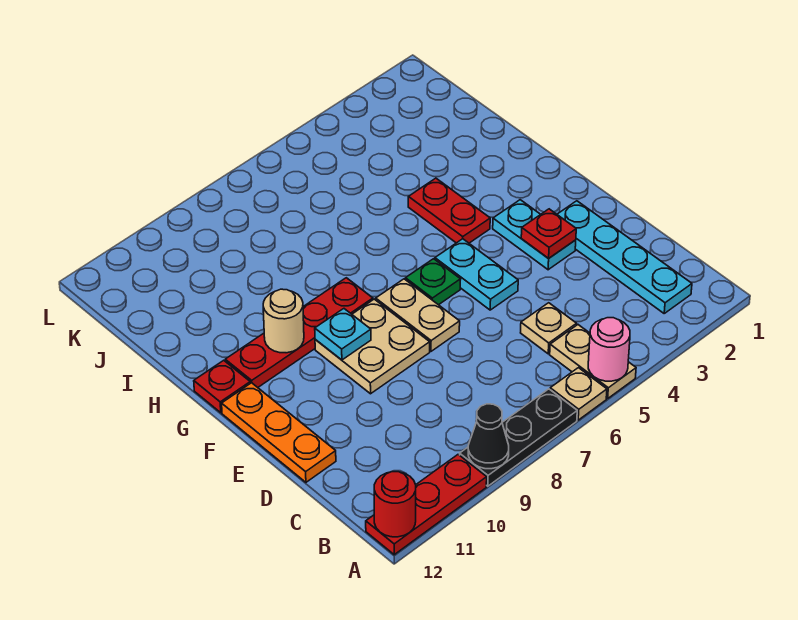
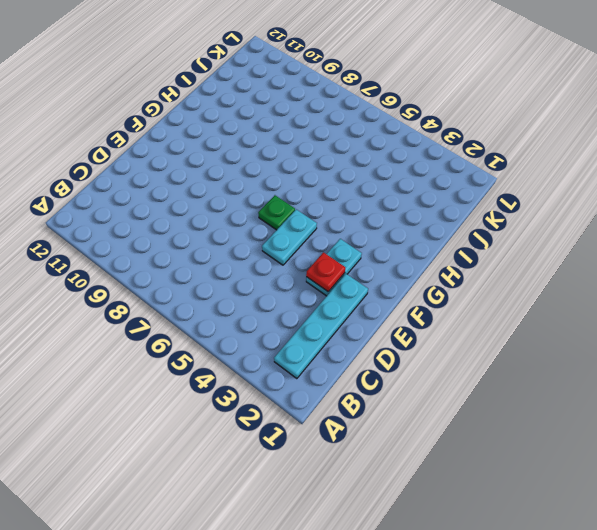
none -> tan plate A5:B5 level 1
none -> tan plate A6 level 1
none -> black plate A7:A9 level 1

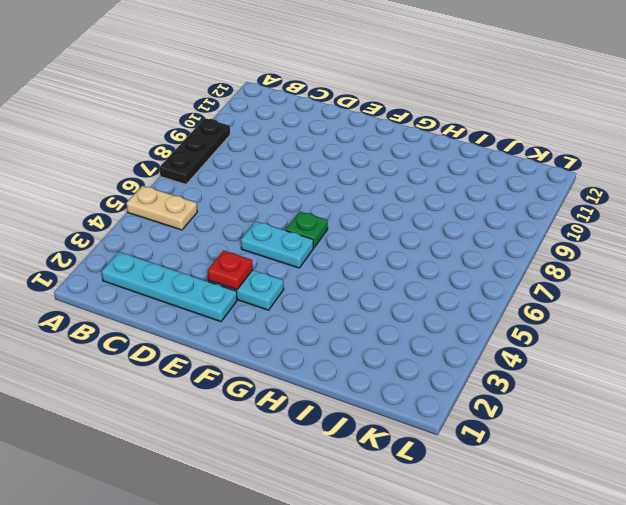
none -> tan plate A6 level 1
none -> red plate A10:A12 level 1
none -> tan plate C5 level 1

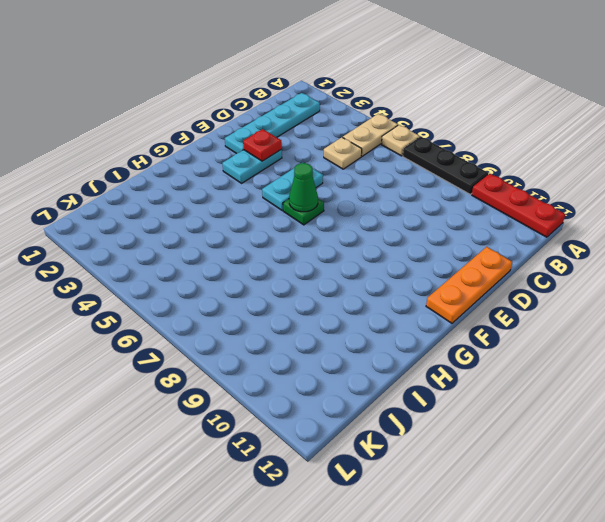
green cone F6 level 2 -> none
none -> tan plate E7:F7 level 1
none -> tan plate E8:F9 level 1
none -> red plate G4:H4 level 1

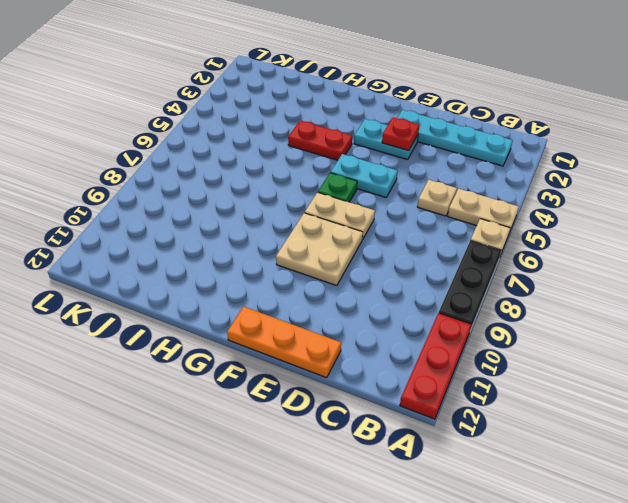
none -> red plate G8:G11 level 1
none -> red plate G12 level 1
none -> pink round brick A5 level 2

